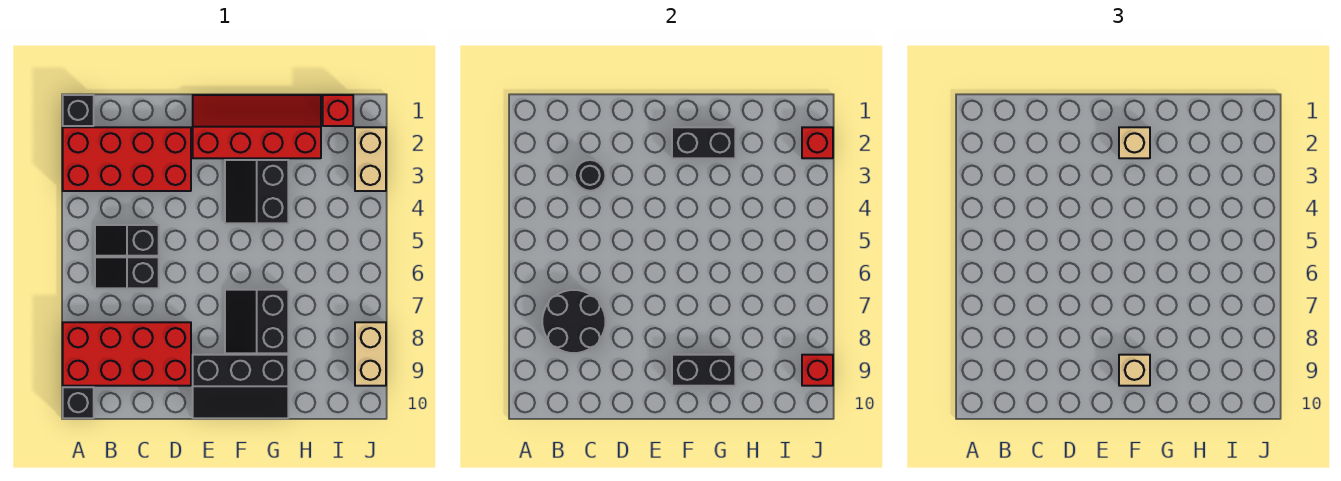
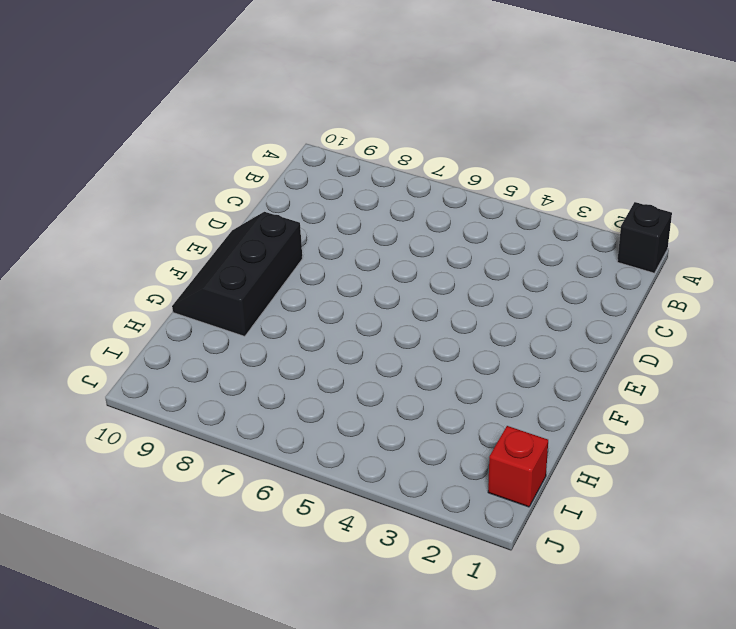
none -> red brick A2:D3 level 1
none -> red brick A8:D9 level 1
none -> black brick A10 level 1

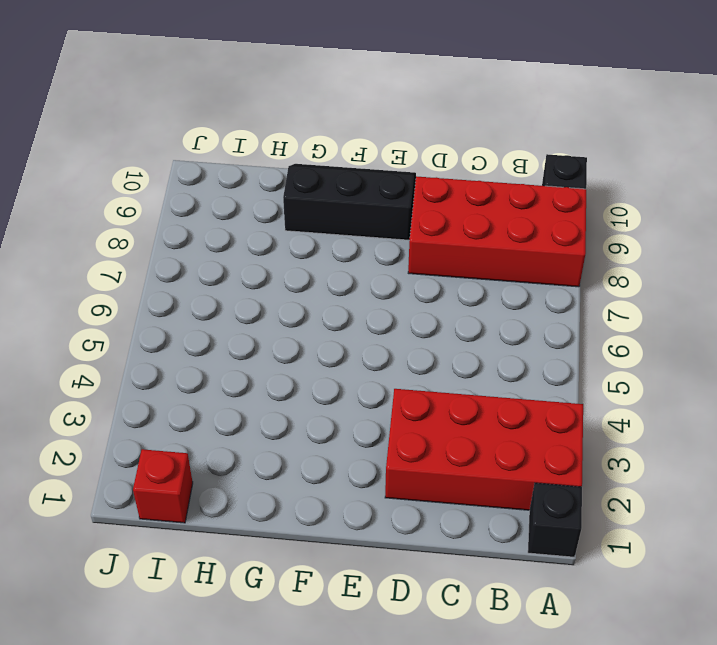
none -> black slope B5:C5 level 1 top C
none -> black slope B6:C6 level 1 top C
none -> red slope E1:H2 level 1 top 2

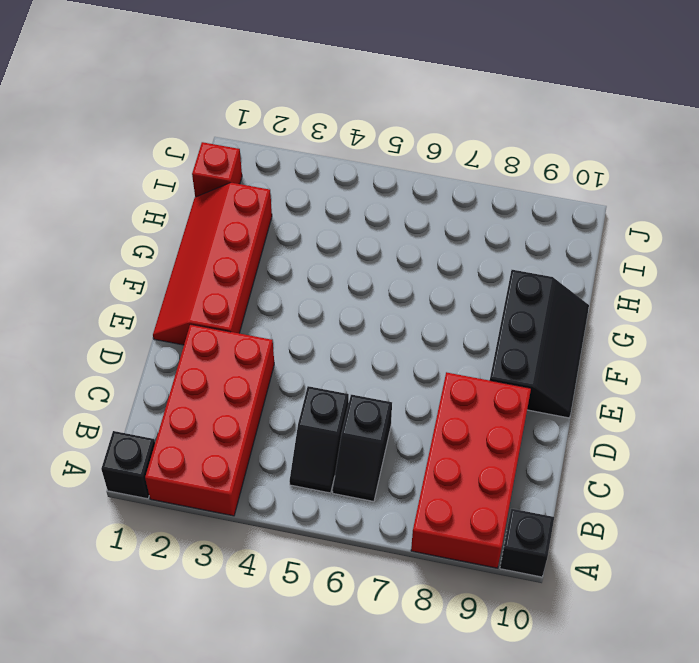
none -> black slope F3:G4 level 1 top G
none -> black slope F7:G8 level 1 top G
none -> tan brick J2:J3 level 1

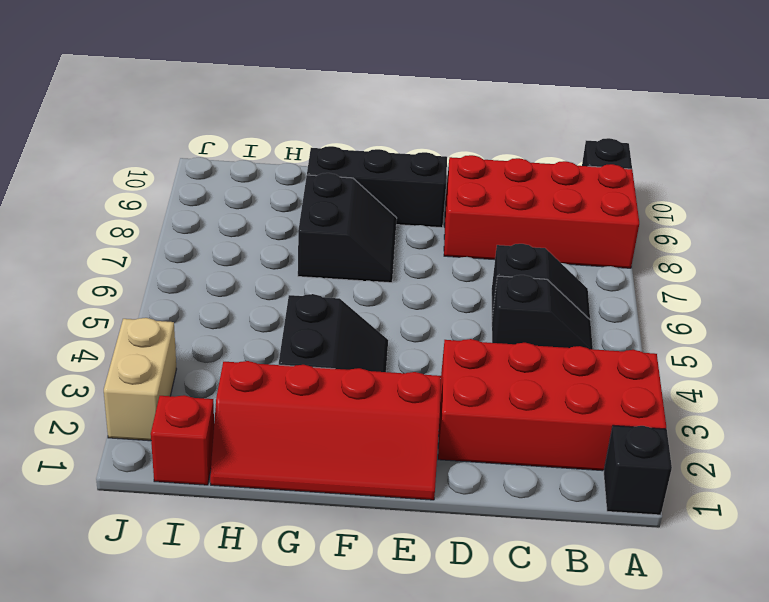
none -> tan brick J8:J9 level 1
none -> black round brick B7:C8 level 2
none -> black round brick C3 level 2

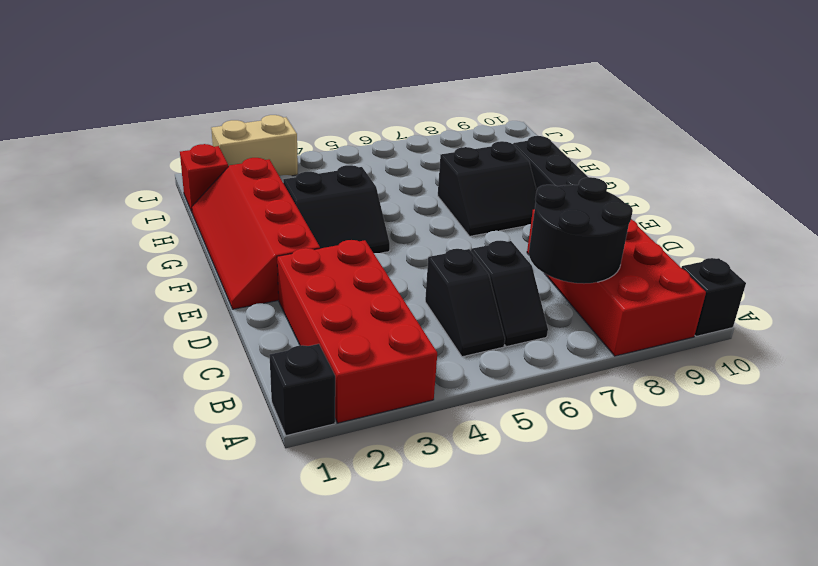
none -> tan brick J8:J9 level 1
none -> black round brick C3 level 2
none -> black brick F2:G2 level 2

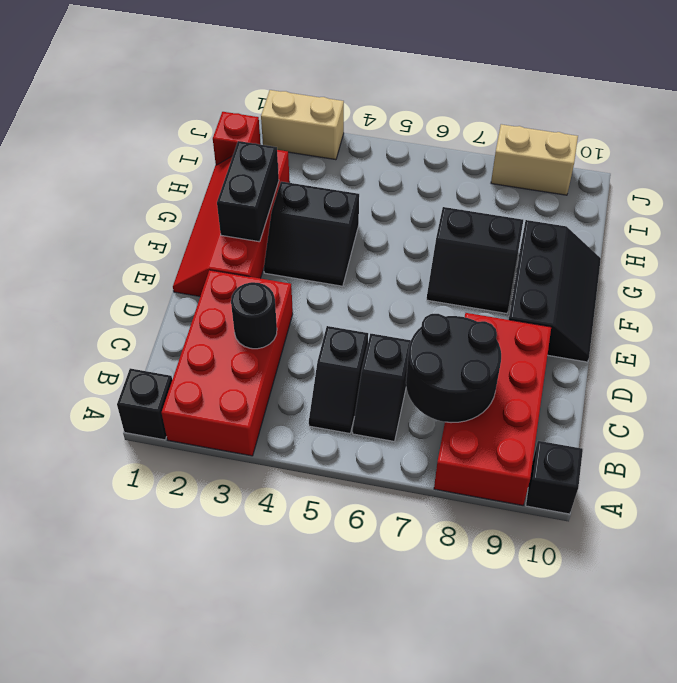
none -> black brick F9:G9 level 2
none -> red brick J2 level 2
none -> red brick J9 level 2

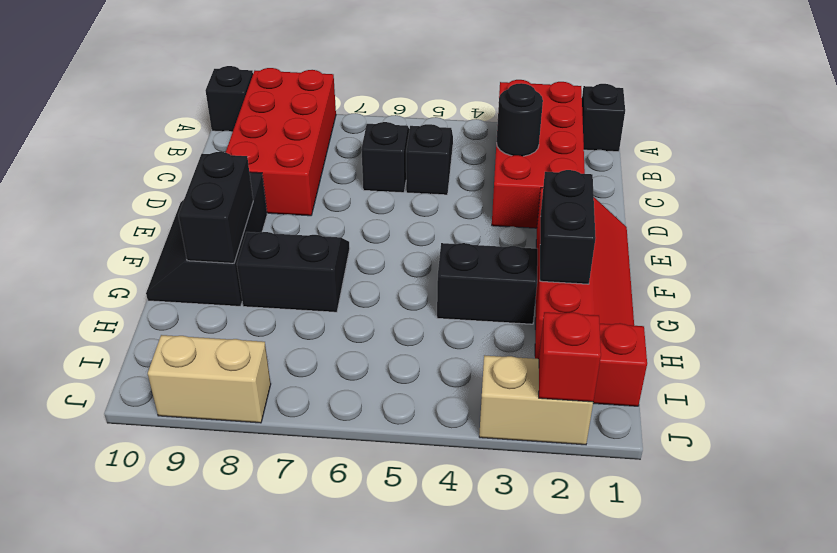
none -> black round brick B7:C8 level 2
none -> red brick J9 level 2
none -> tan brick F2 level 3

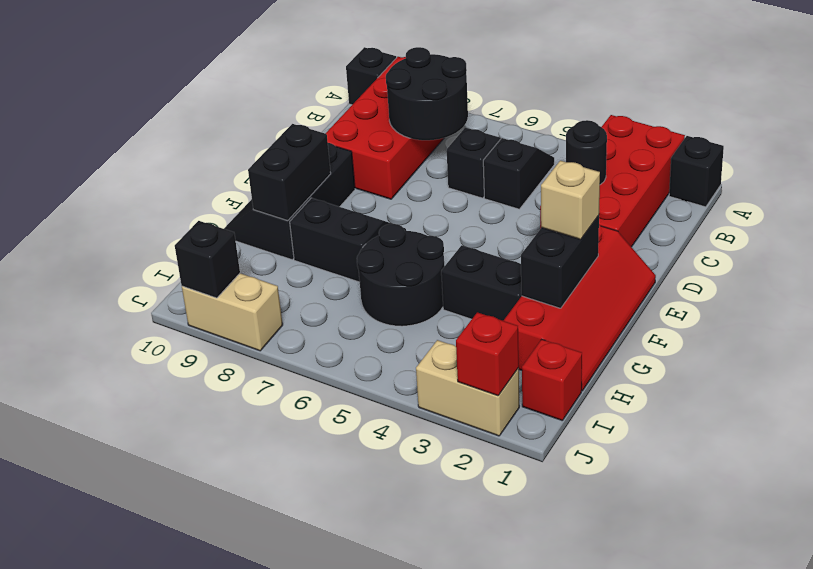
black round brick G5:H6 level 1 -> none
black brick J9 level 2 -> red brick J9 level 2
none -> tan brick F9 level 3

